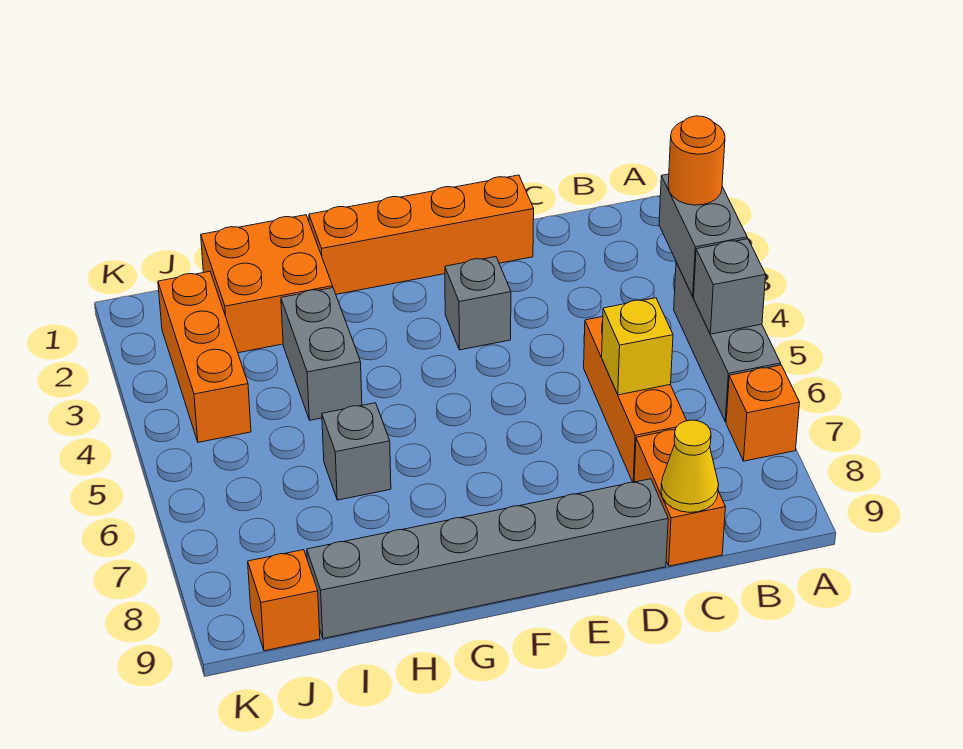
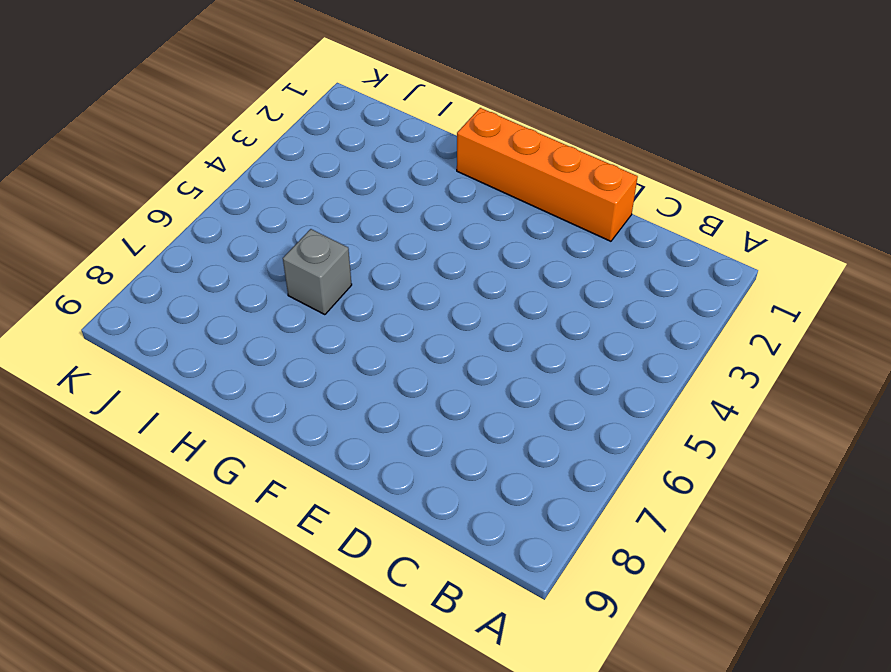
none -> grey brick A4:A6 level 1
none -> orange brick A7 level 1
none -> orange brick C5:C7 level 1

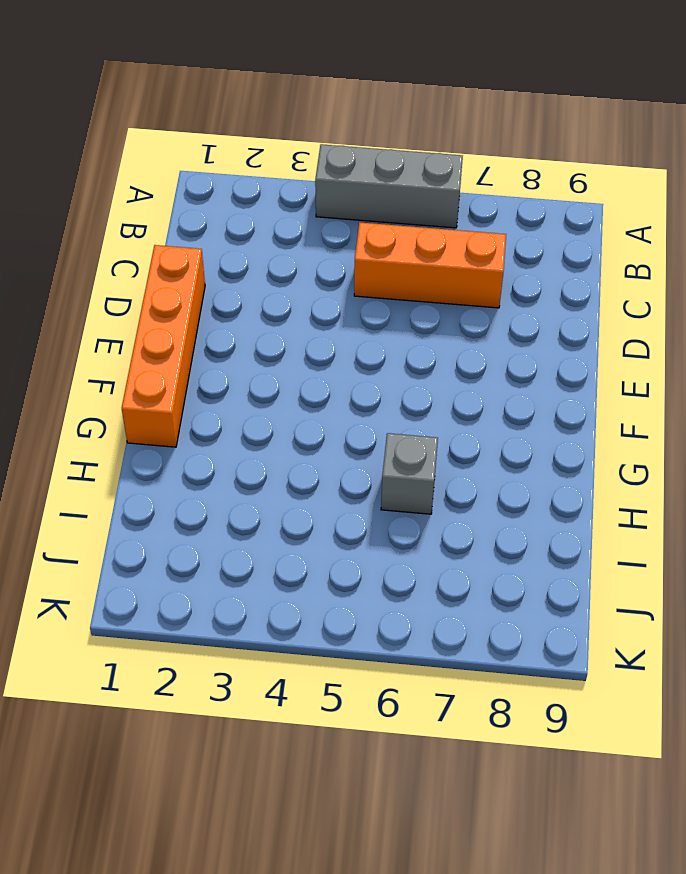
none -> orange brick A7 level 1
none -> orange brick C8:C9 level 1
none -> grey brick D9:I9 level 1

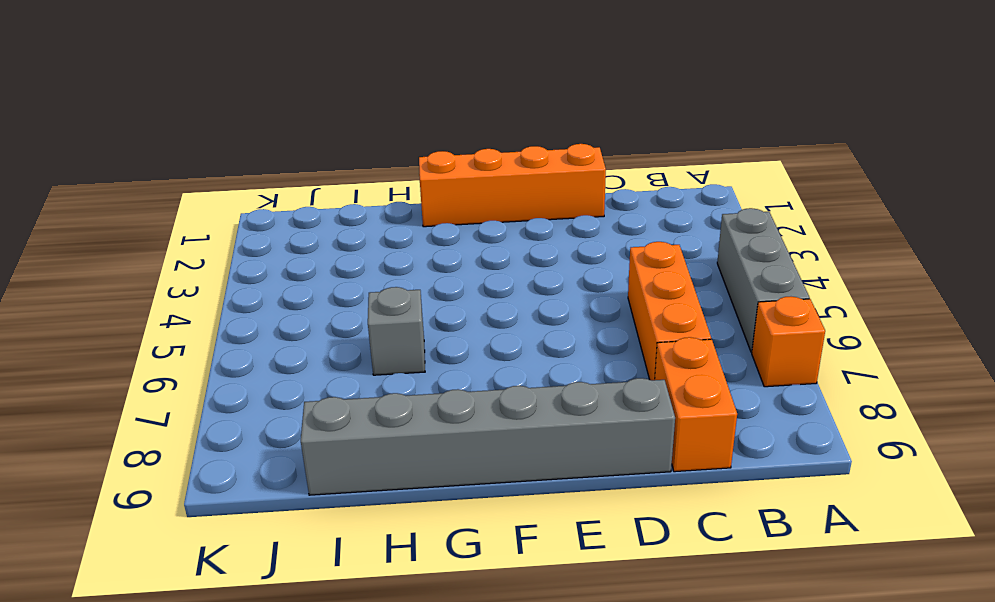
none -> grey brick E3 level 1
none -> orange brick H1:I2 level 1
none -> grey brick H3:H4 level 1

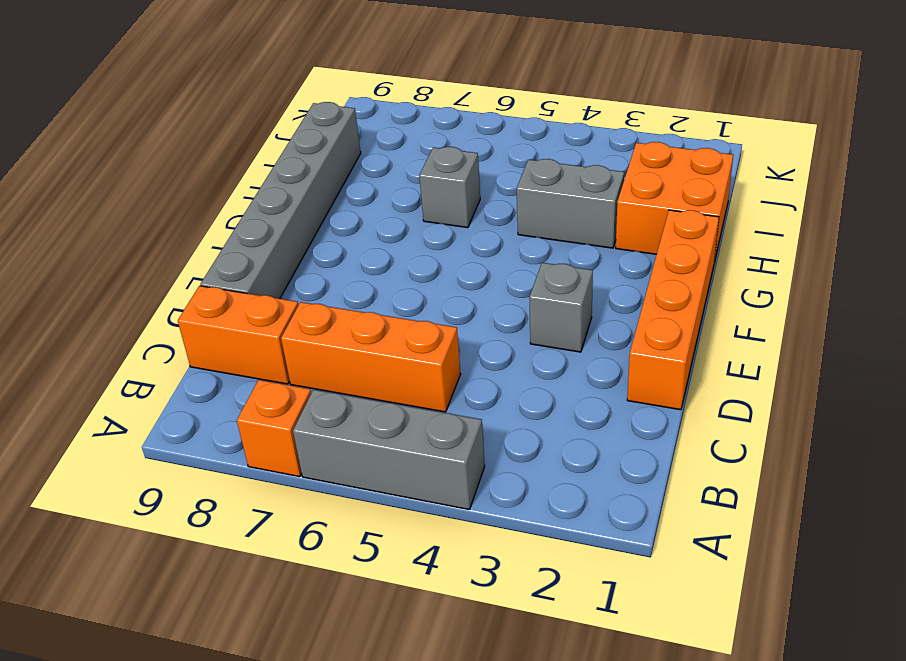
none -> orange brick J2:J4 level 1
none -> orange brick J9 level 1
none -> grey brick A3:A4 level 2

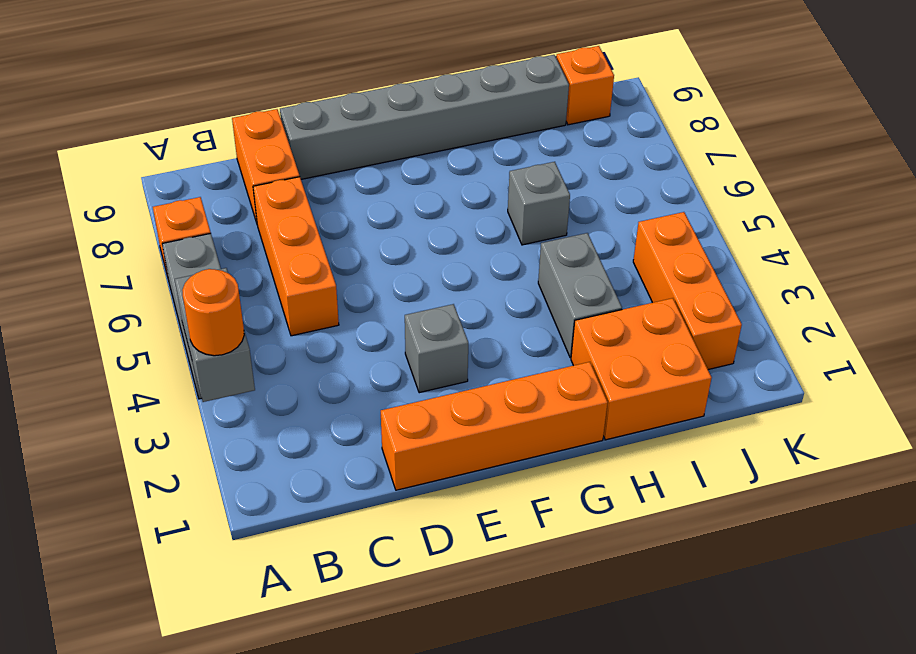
none -> grey brick A5 level 2
none -> yellow brick C6 level 2
none -> yellow cone C9 level 2

